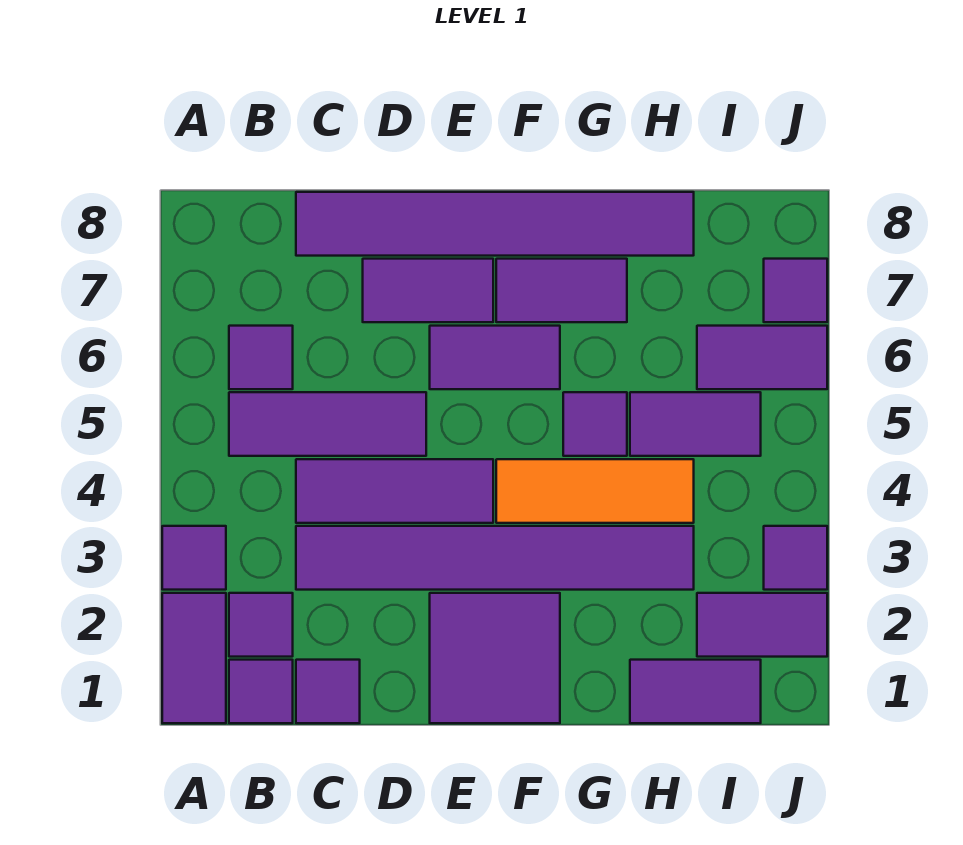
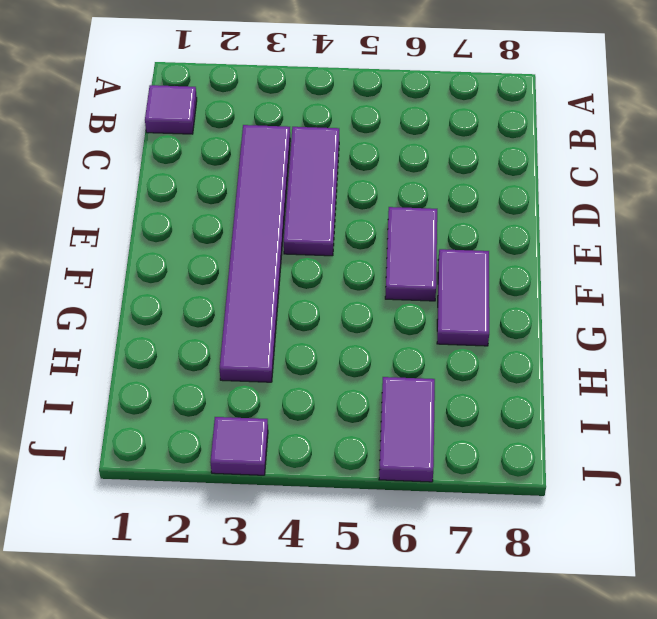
none -> purple tile A1:A2 level 1
none -> purple tile A3 level 1
none -> purple tile B2 level 1

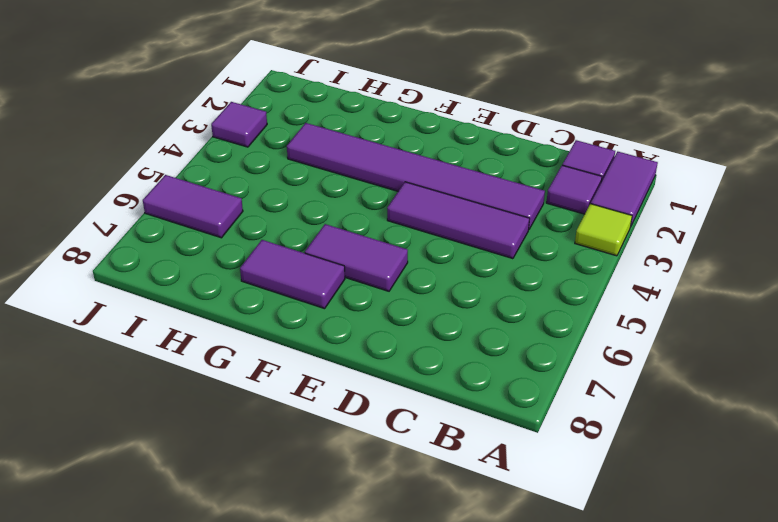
lime tile A3 level 1 -> purple tile A3 level 1
none -> purple tile B5:D5 level 1
none -> purple tile B6 level 1
none -> purple tile C1 level 1

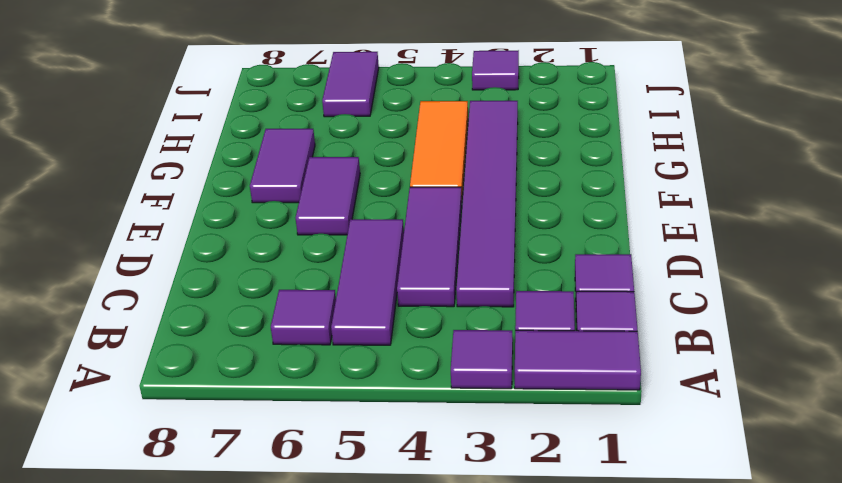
none -> purple tile C8:H8 level 1
none -> purple tile D7:E7 level 1
none -> purple tile E1:F2 level 1

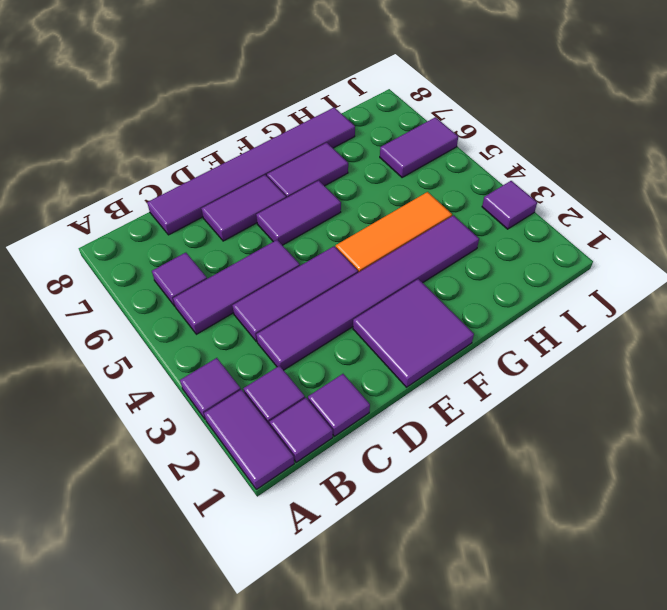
none -> purple tile G5 level 1
none -> purple tile H1:I1 level 1
none -> purple tile H5:I5 level 1

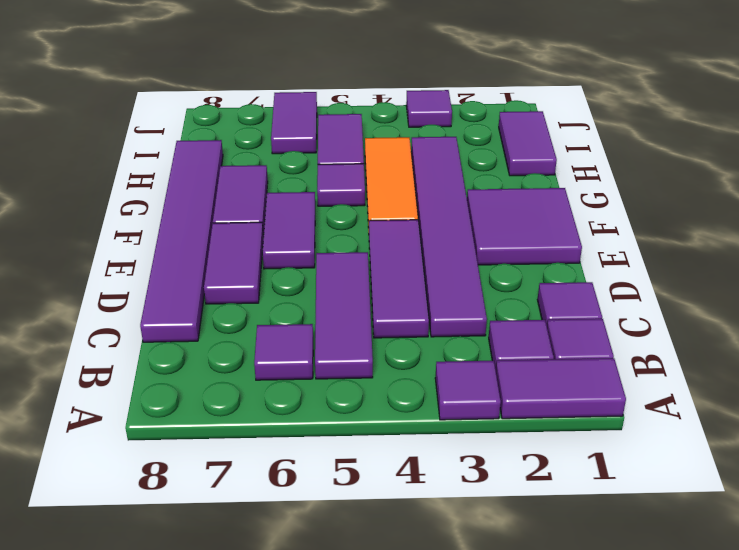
none -> purple tile I2:J2 level 1
none -> purple tile J7 level 1

